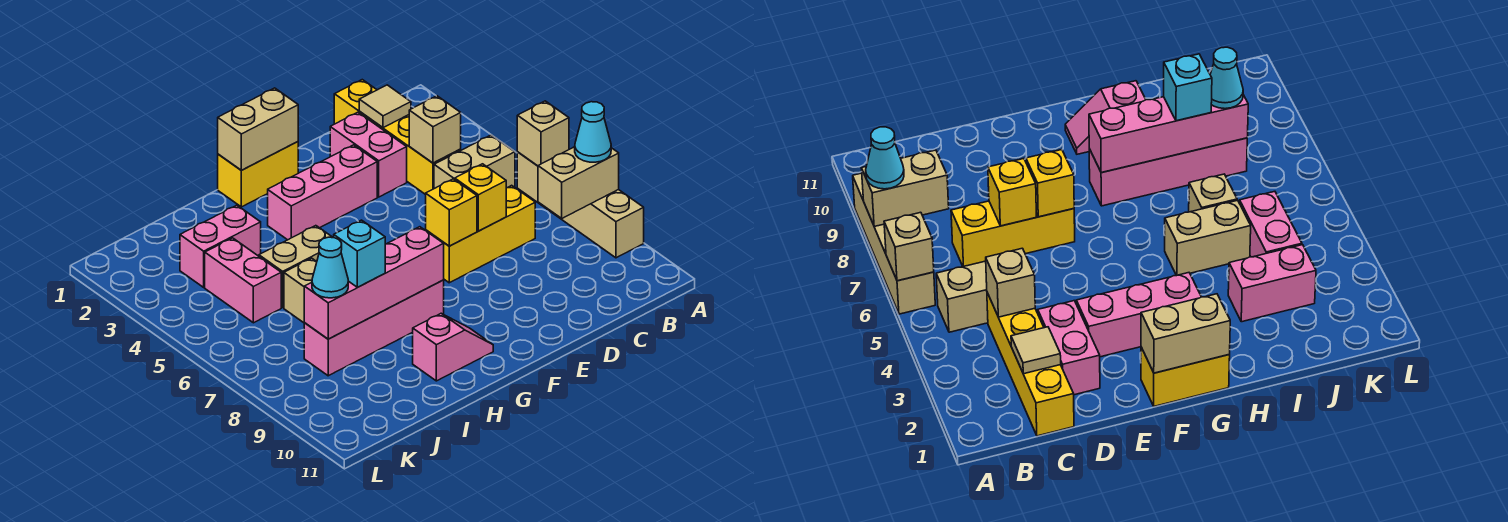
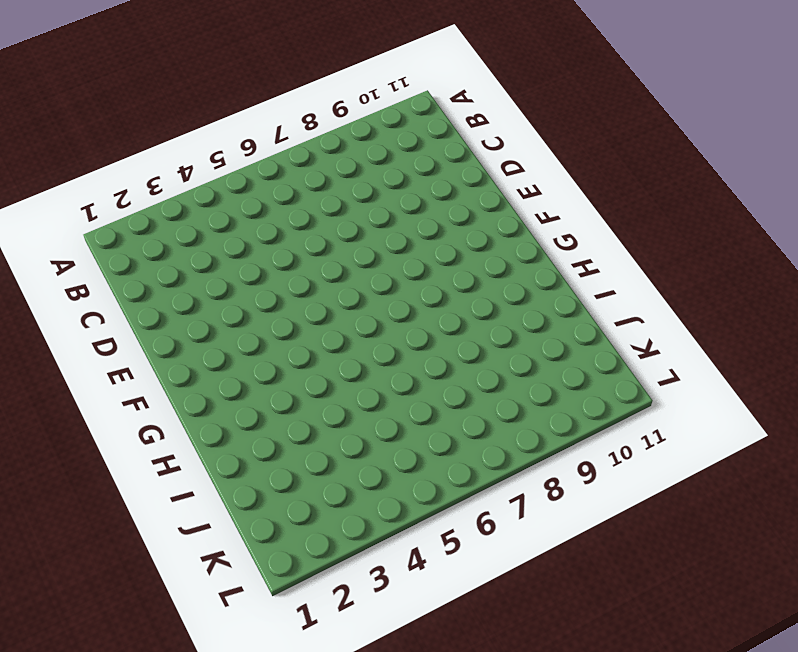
none -> tan brick A6:A9 level 1
none -> tan brick B5:C5 level 1
none -> yellow brick C1:C4 level 1

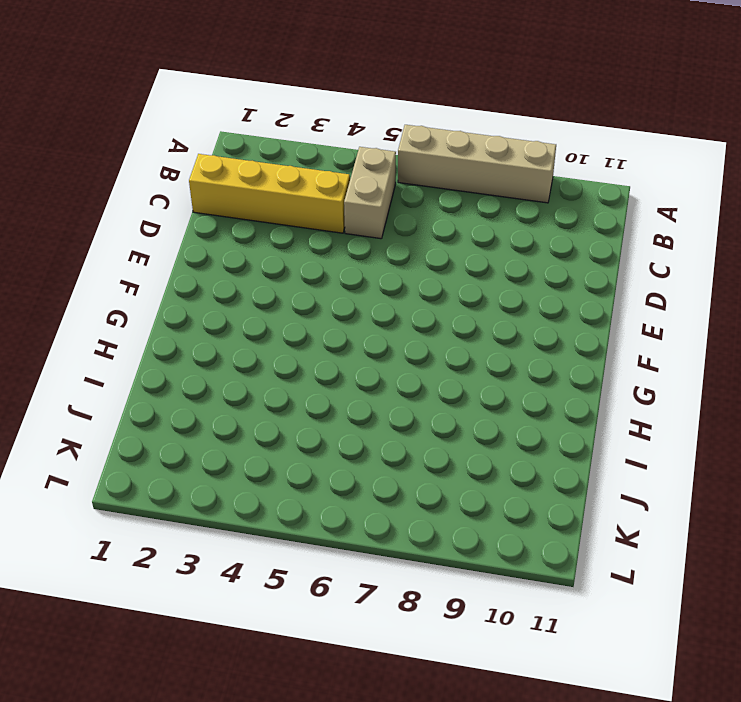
none -> yellow brick C7:E7 level 1
none -> pink brick D2:D3 level 1
none -> pink brick E3:G3 level 1

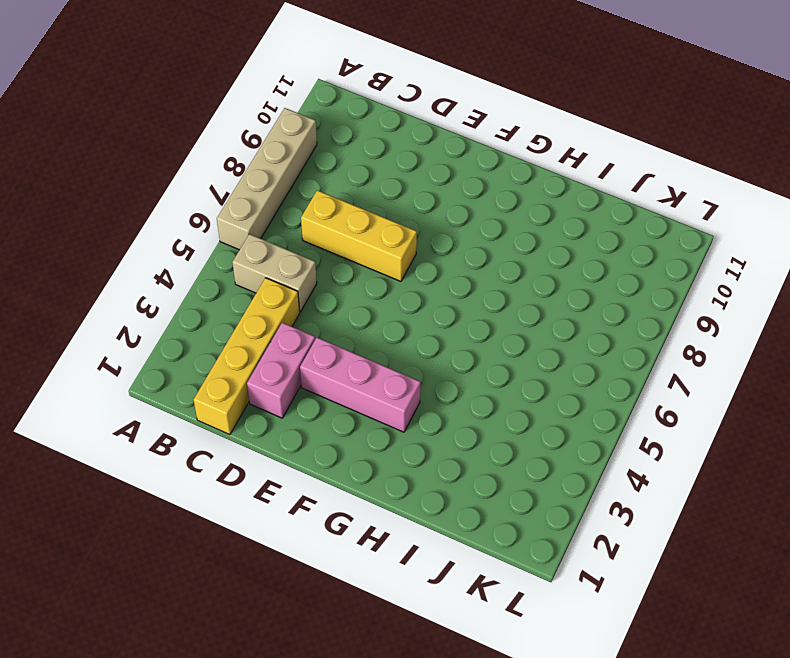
none -> yellow brick F1:G1 level 1
none -> pink brick G8:J8 level 1
none -> pink slope G10:H10 level 1 top H

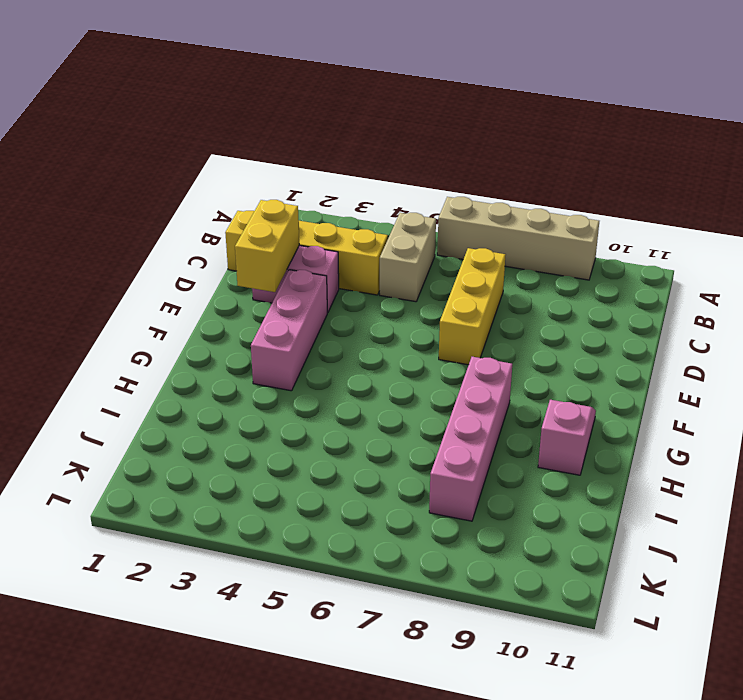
yellow brick D2:E2 level 2 -> yellow brick F1:G1 level 1
none -> tan brick H5:I5 level 1
none -> pink brick I3:J3 level 1
none -> tan brick I6 level 1

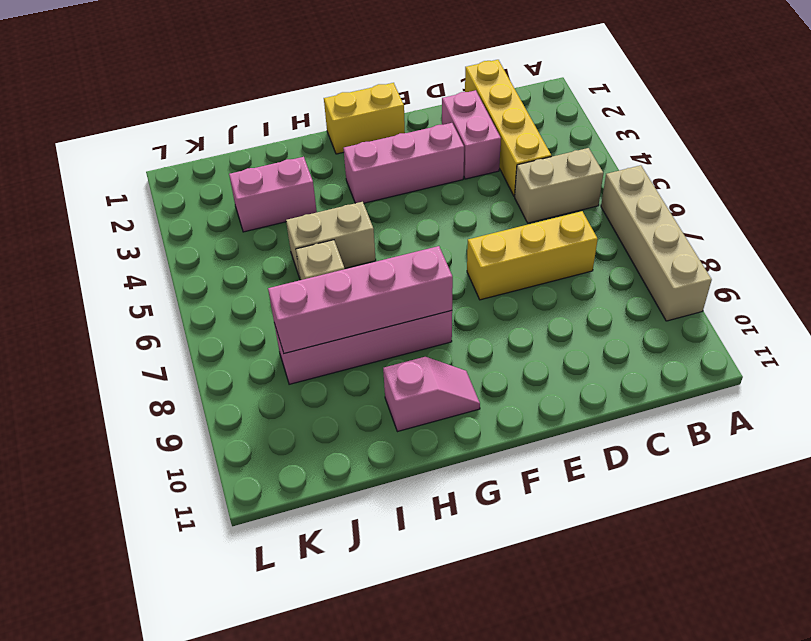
none -> pink brick J4:J5 level 1
none -> tan brick A6 level 2
none -> tan brick A8:B8 level 2

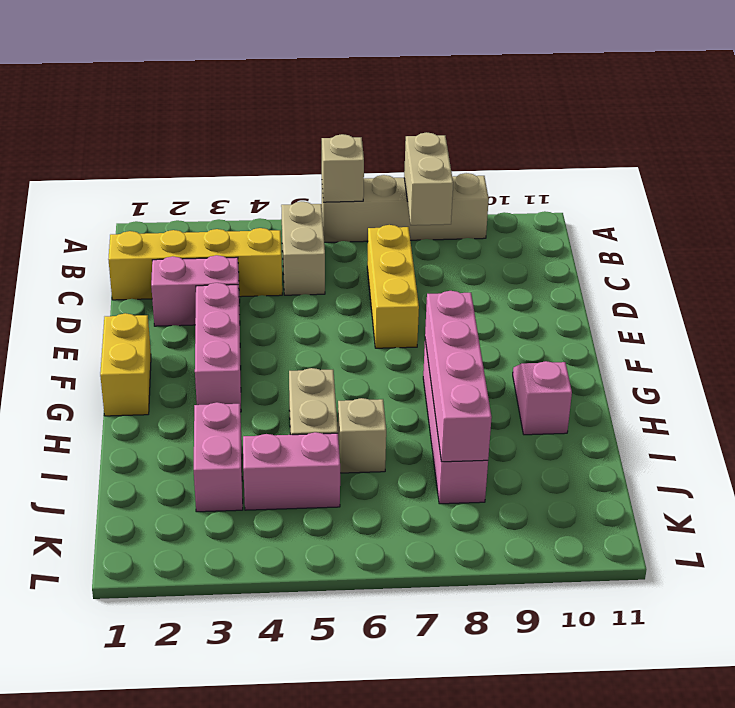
none -> tan tile C2 level 2
none -> tan brick C4 level 2
none -> yellow brick D7 level 2

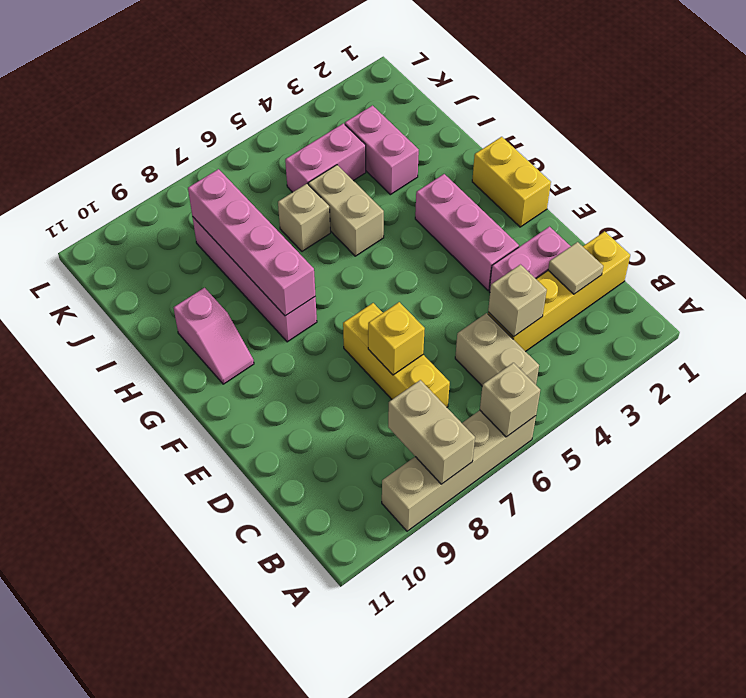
none -> yellow brick E7 level 2
none -> tan brick F1:G1 level 2
none -> cyan cone A8 level 3

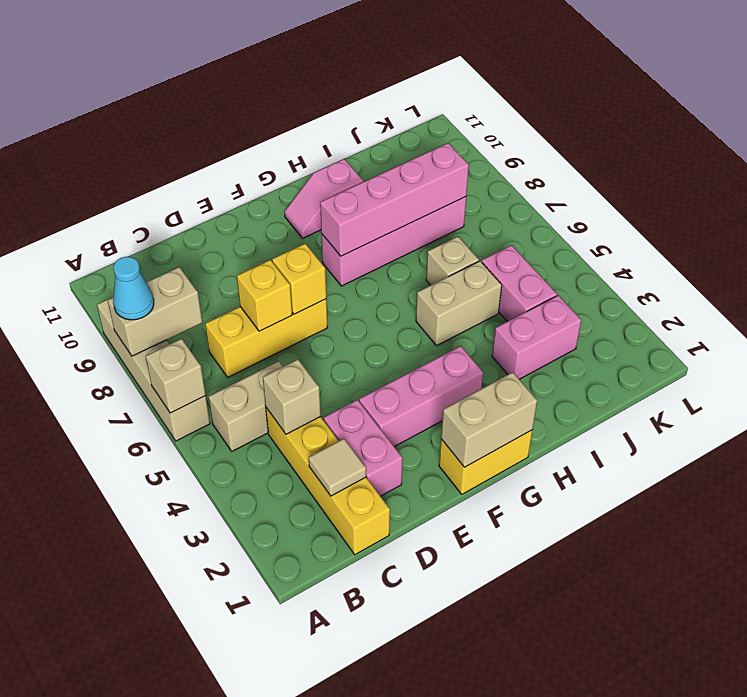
none -> cyan brick I8 level 3
none -> cyan cone J8 level 3

